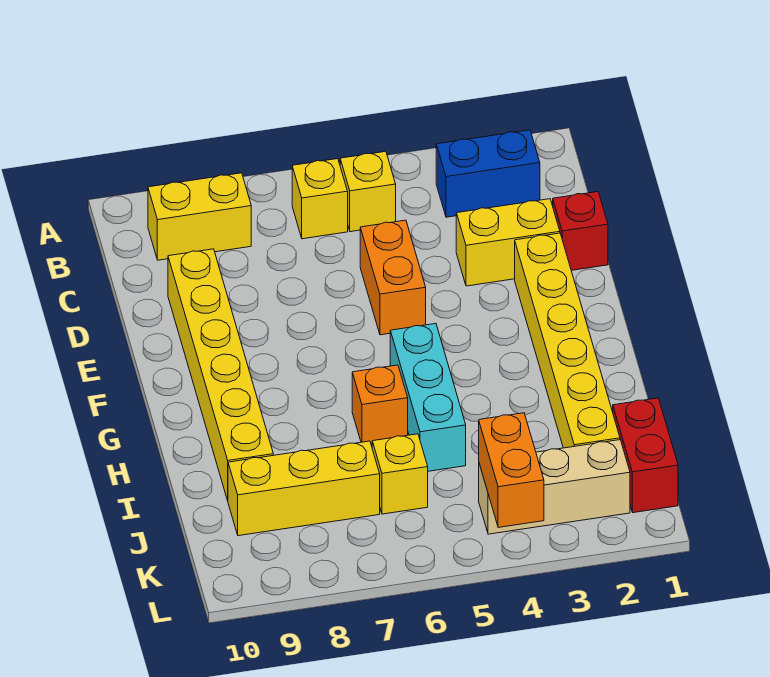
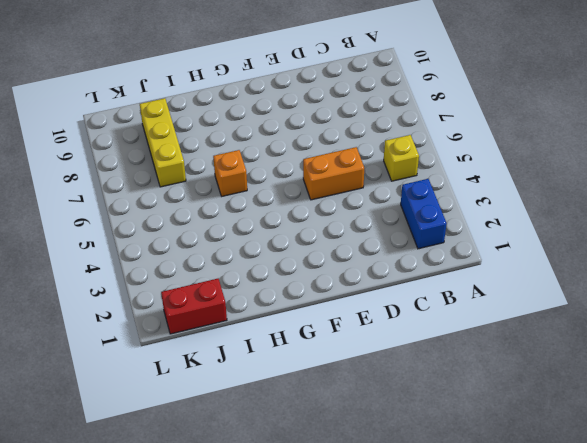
none -> yellow brick B6 level 1
none -> yellow brick B8:B9 level 1
none -> red brick D1 level 1

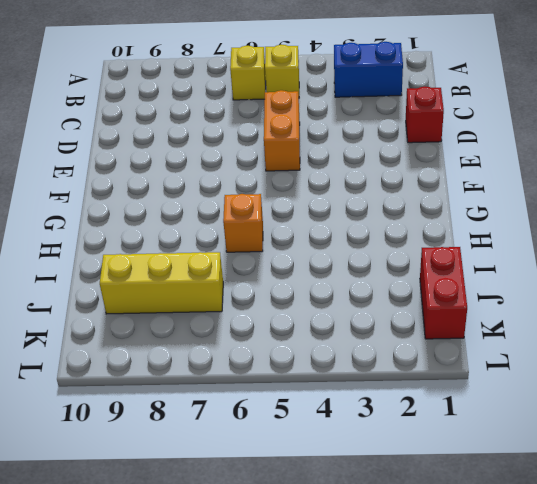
none -> yellow brick B8:B9 level 1
none -> yellow brick D2:D3 level 1
none -> yellow brick D9:I9 level 1

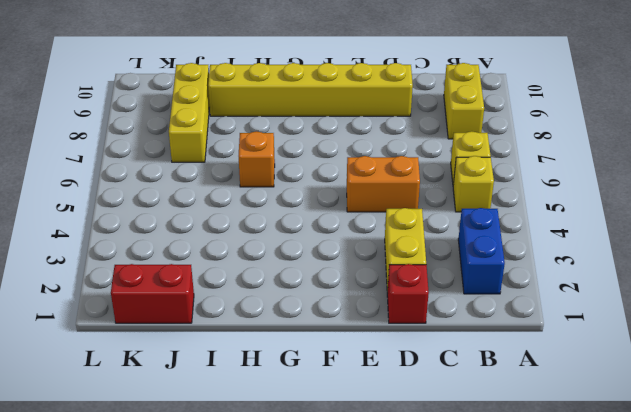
none -> yellow brick E2:J2 level 1
none -> cyan brick G5:I5 level 1
none -> yellow brick J6 level 1

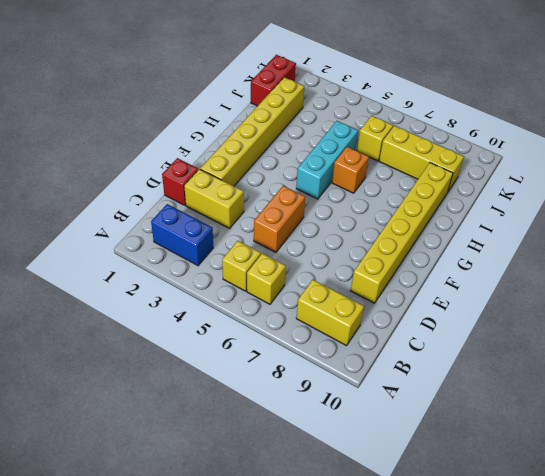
none -> tan brick K2:K4 level 1
none -> orange brick K4:L4 level 2

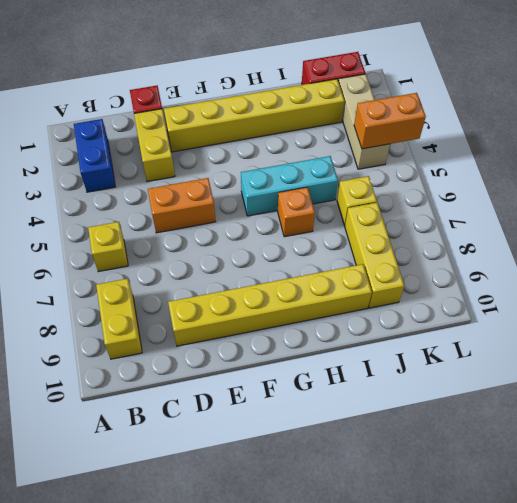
none -> yellow brick B5 level 1

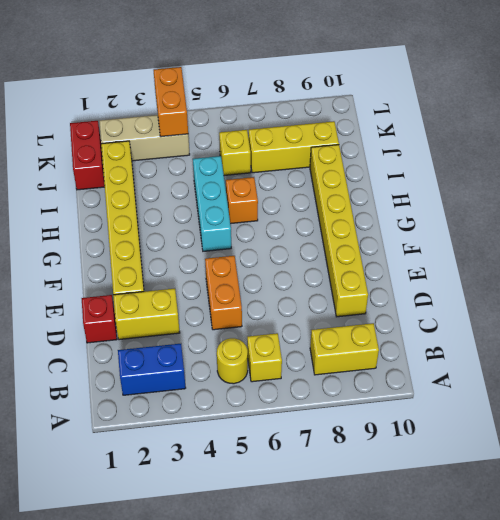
yellow round brick B5 level 1 -> yellow brick B5 level 1

